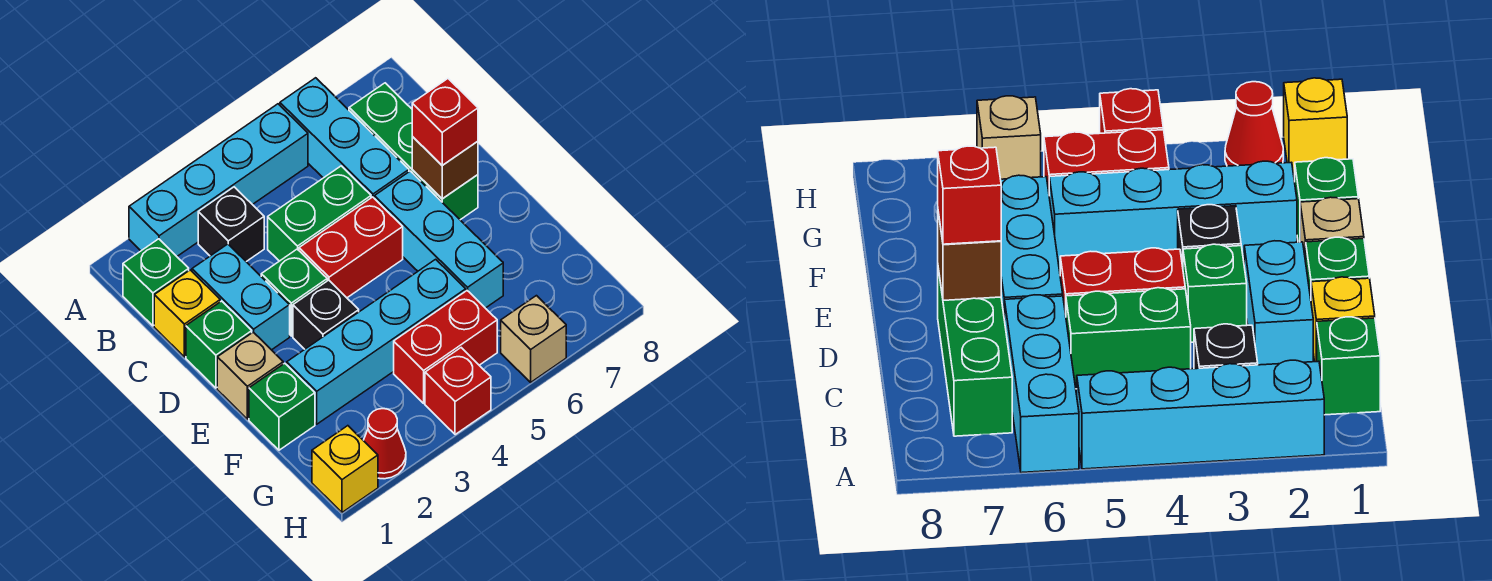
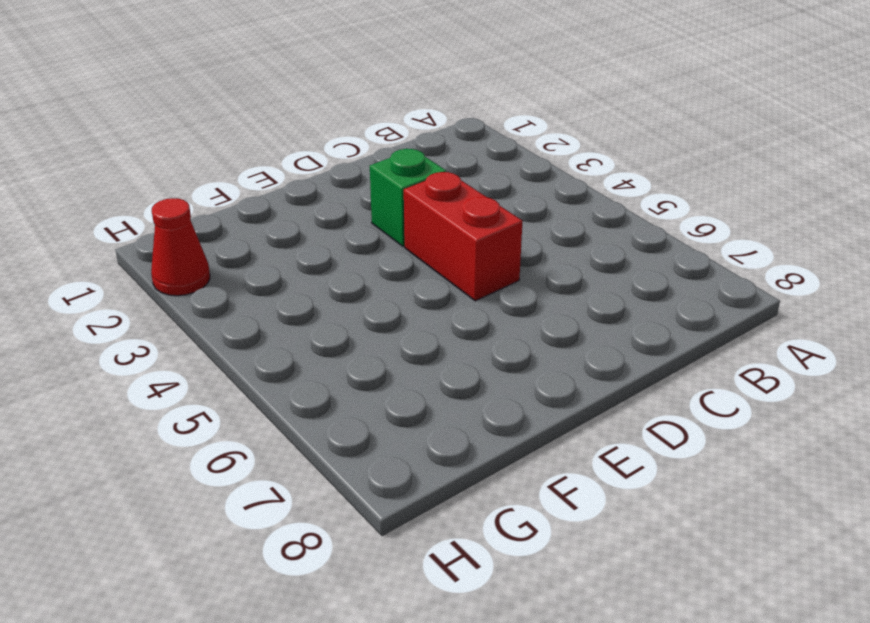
none -> cyan brick A2:A5 level 1
none -> cyan brick A6:C6 level 1
none -> green brick B1 level 1

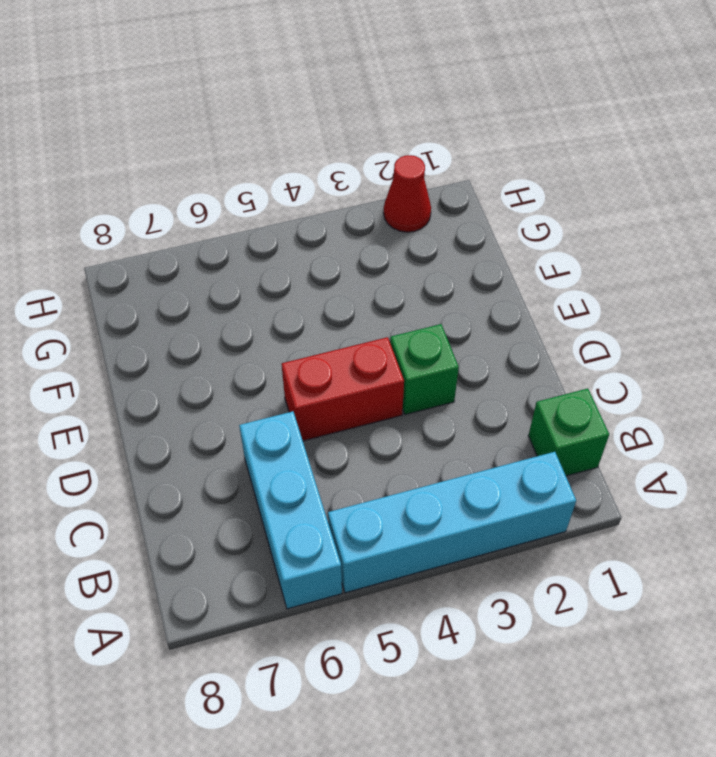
none -> black brick B3 level 1
none -> green brick B7:D7 level 1
none -> yellow brick C1 level 1

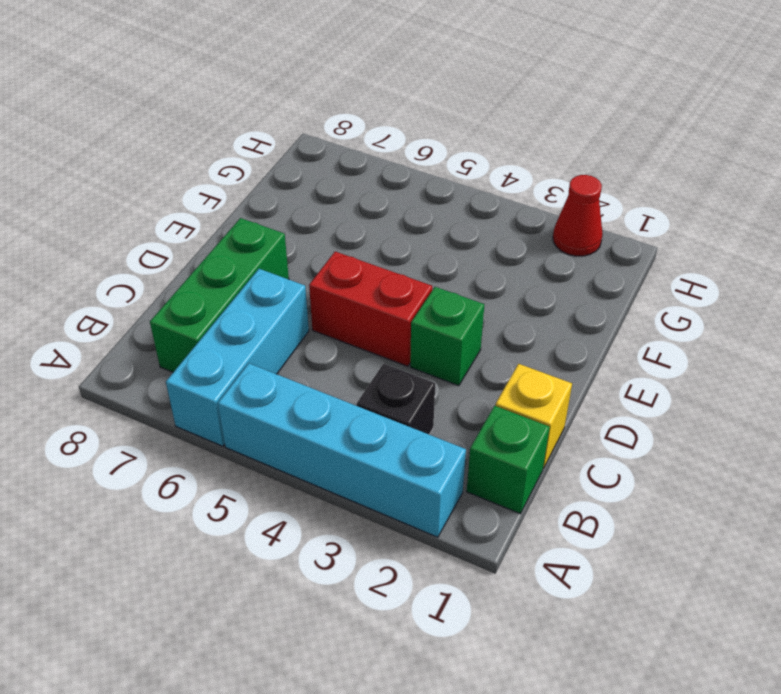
none -> cyan brick C2:D2 level 1
none -> green brick C4:C5 level 1
none -> green brick D1 level 1

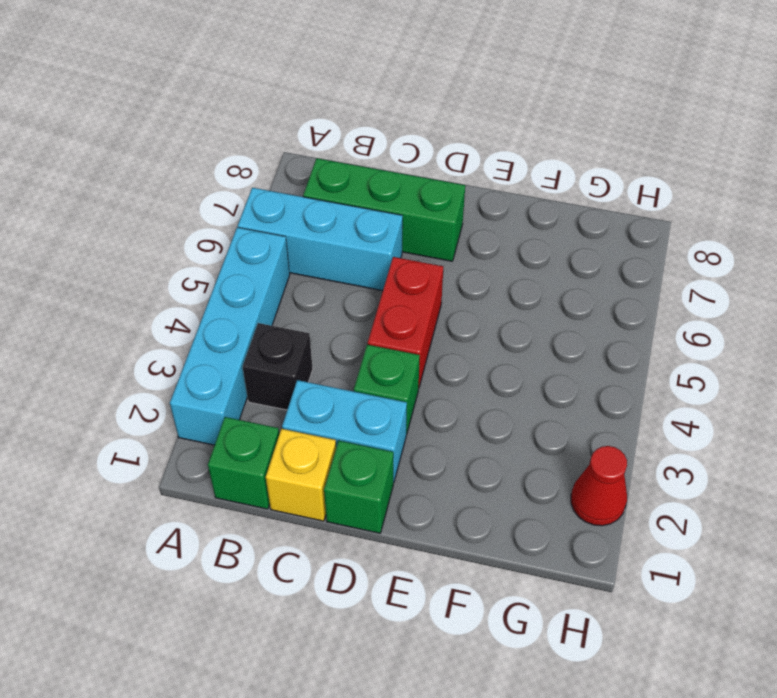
none -> green brick C4:C5 level 1
none -> cyan brick D6:F6 level 1
none -> tan brick E1 level 1

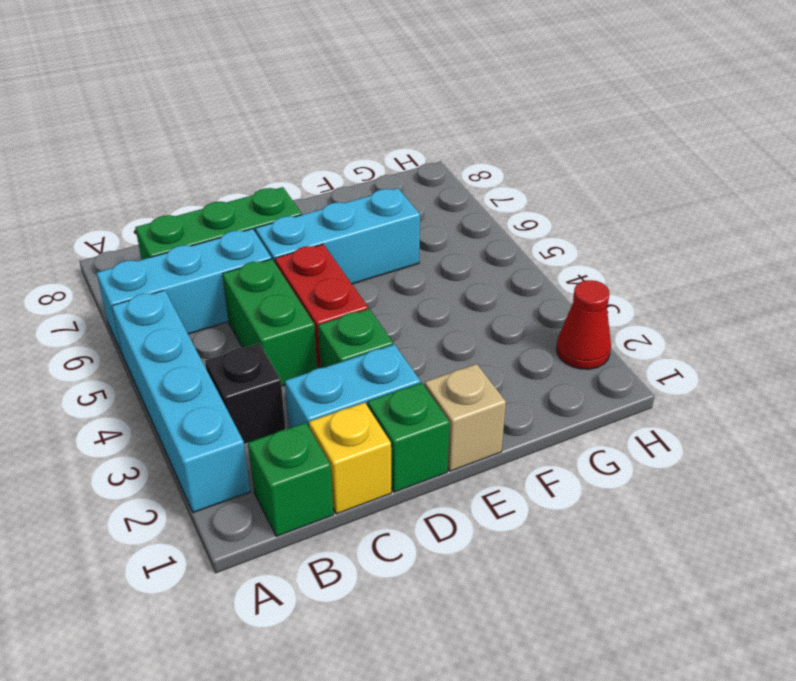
none -> black brick E3 level 1
none -> green brick F1 level 1
none -> cyan brick F2:F5 level 1

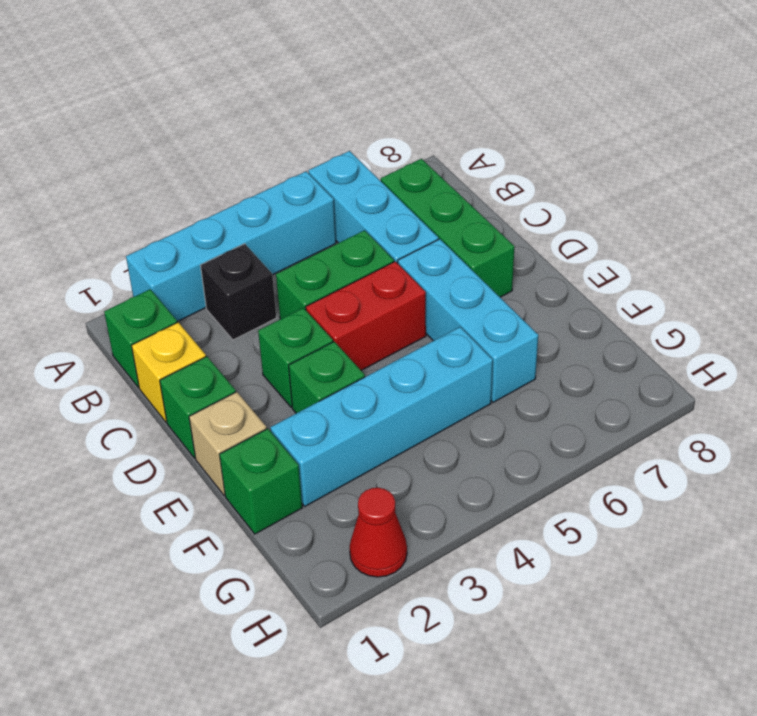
green brick E3 level 1 -> black brick E3 level 1
none -> cyan brick C2:D2 level 1
none -> red brick G4:G5 level 1
none -> yellow brick H1 level 1

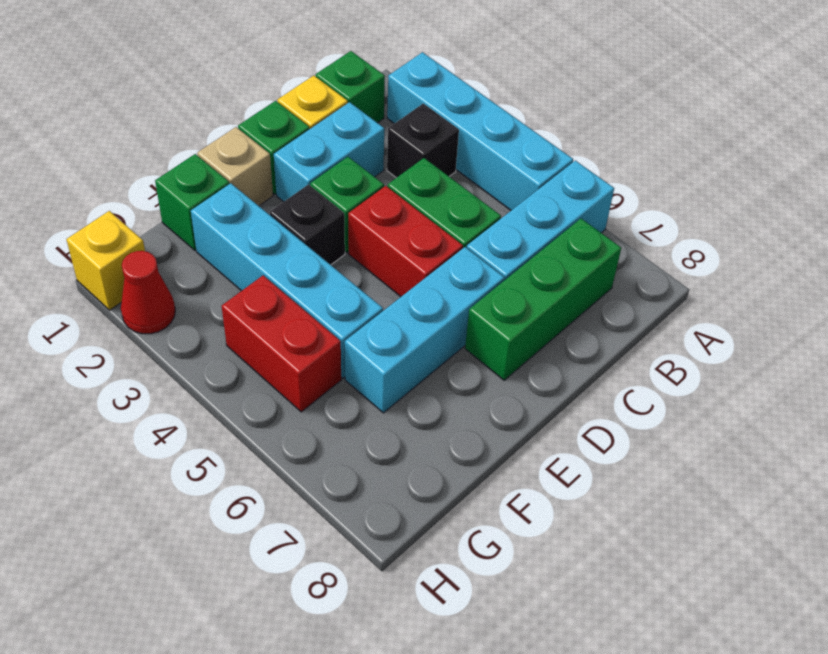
none -> red brick H4 level 1
none -> tan brick H6 level 1
none -> brown brick D7 level 2

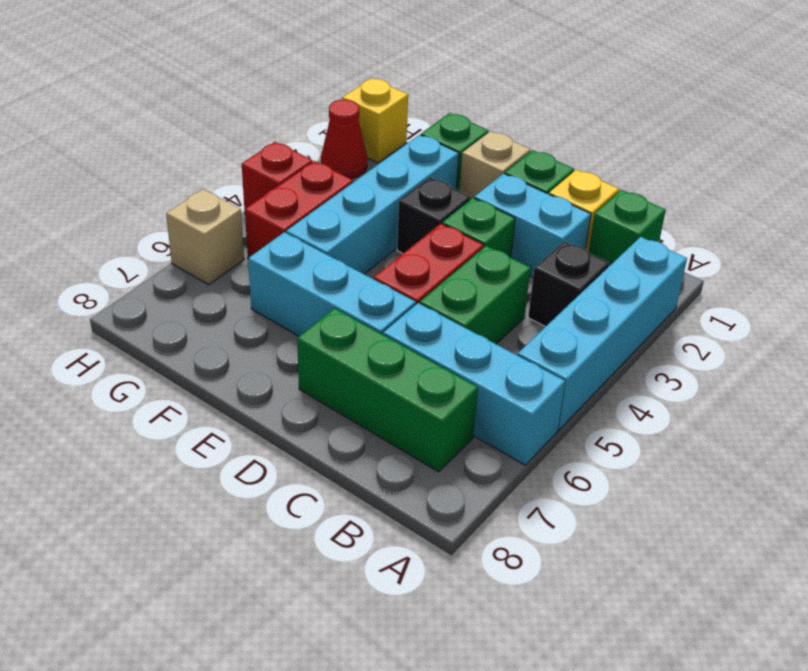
none -> brown brick D7 level 2
none -> red brick D7 level 3

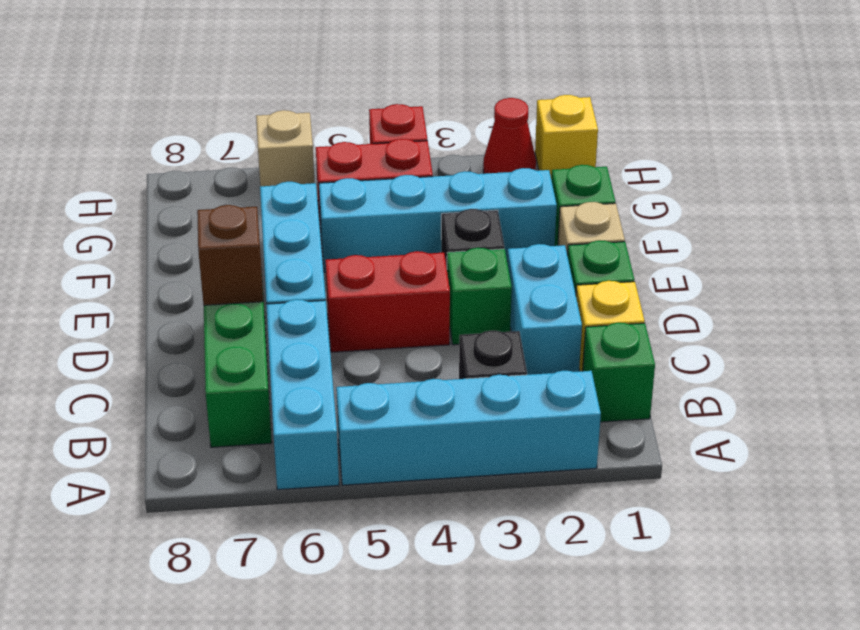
none -> green brick C4:C5 level 1
none -> red brick D7 level 3

